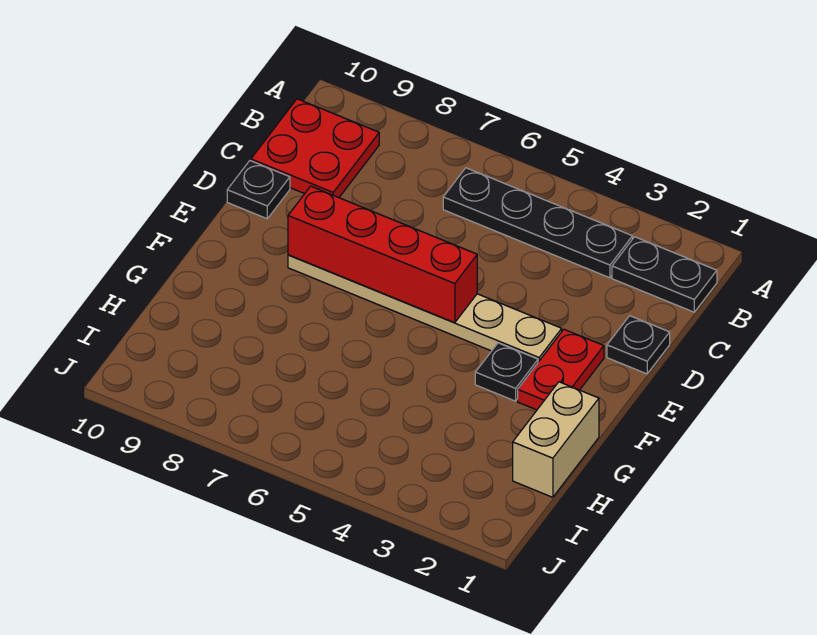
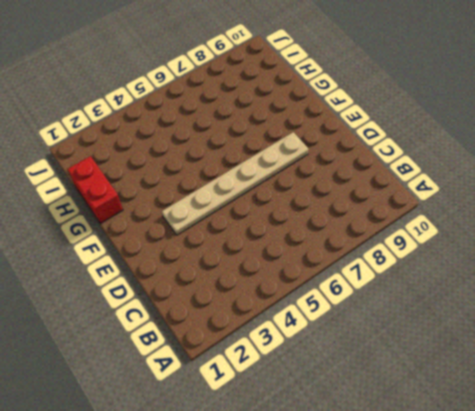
red brick G1:H1 level 1 -> tan brick G1:H1 level 1
none -> black plate B1:B2 level 1
none -> black plate B3:B6 level 1

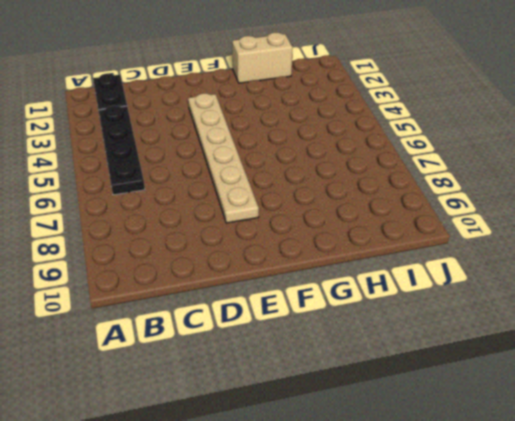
none -> red plate B9:C10 level 1
none -> black plate D1 level 1

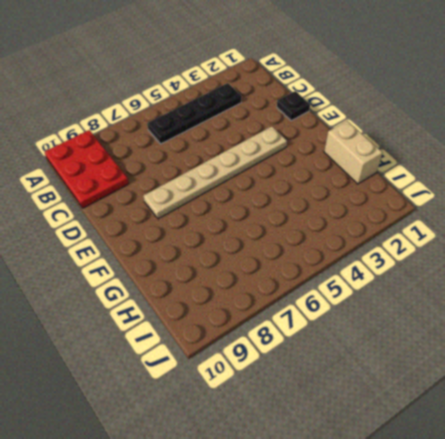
red plate A9:C10 level 1 -> red plate B9:C10 level 1
none -> black plate B1:B2 level 1
none -> black plate D10 level 1

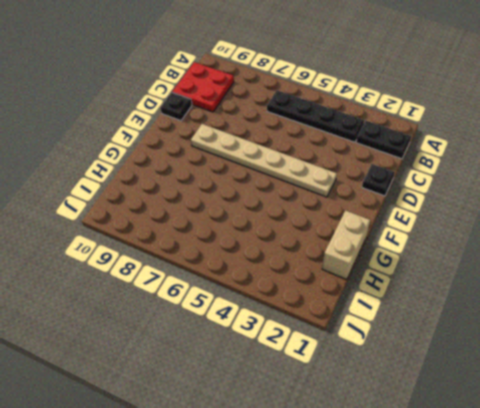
none -> red plate E2:F2 level 1
none -> black plate F3 level 1

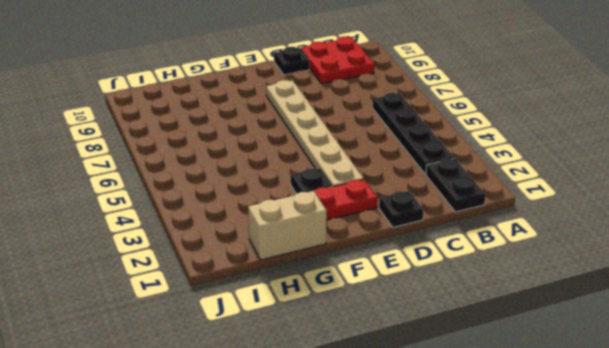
none -> red brick E5:E8 level 2

